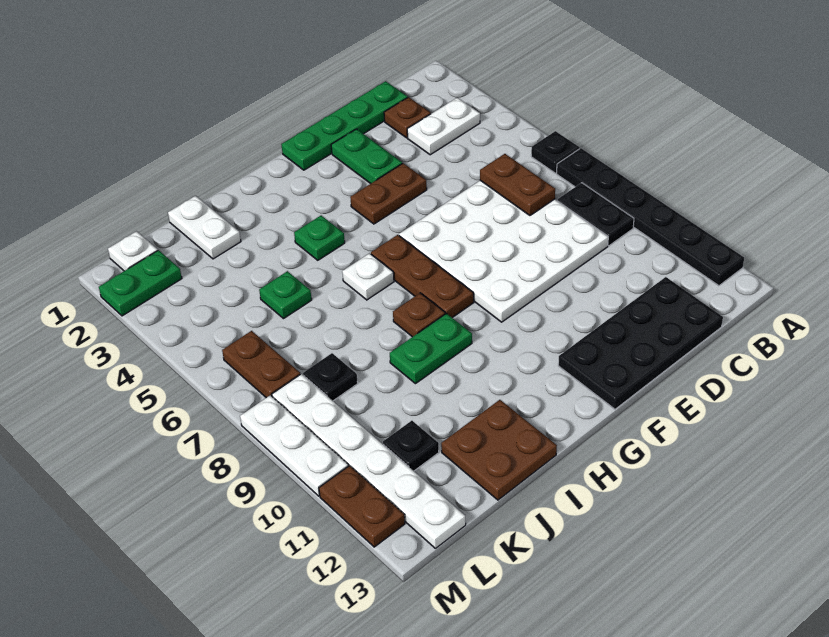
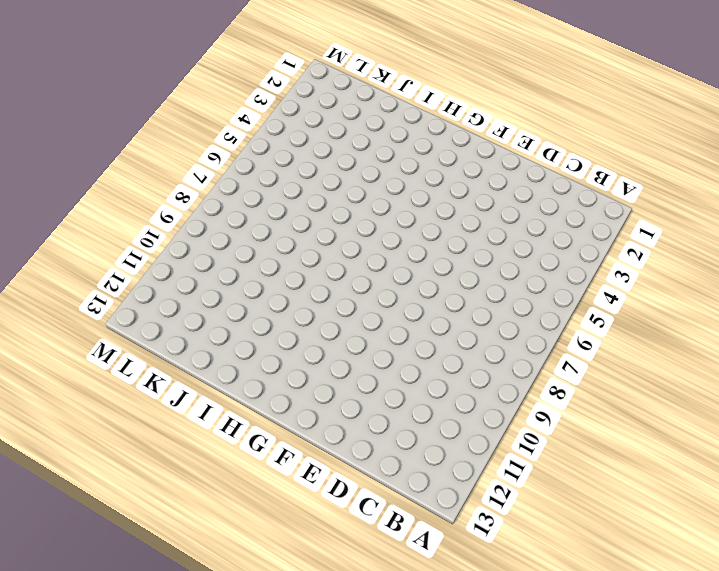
none -> black plate A6 level 1
none -> black plate A7:A12 level 1
none -> white plate B3:C3 level 1

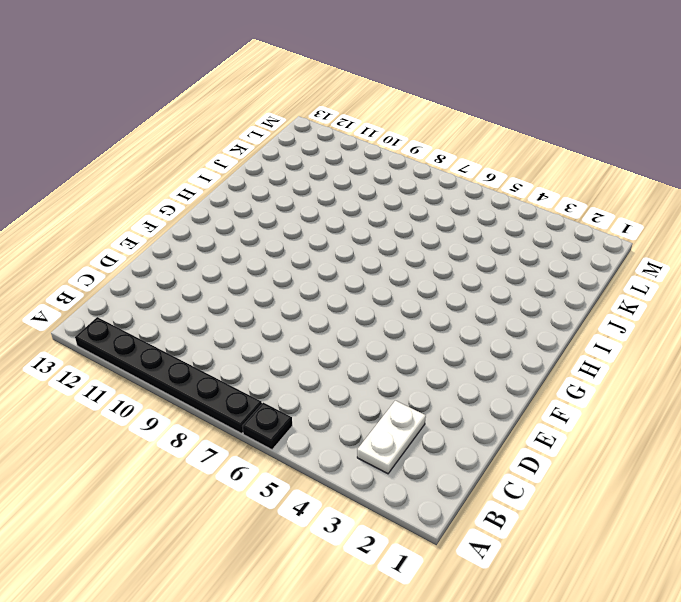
none -> black plate B8:B9 level 1
none -> green plate C1:F1 level 1
none -> brown plate C2 level 1

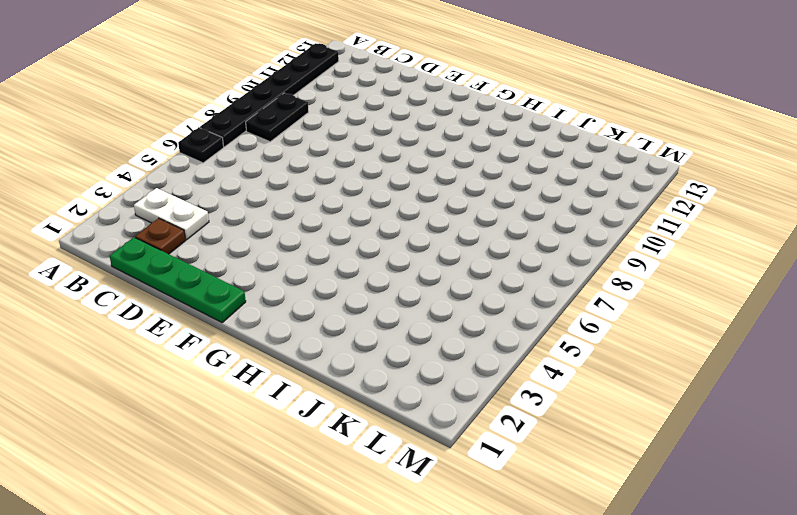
none -> white plate C6:F9 level 1
none -> black plate C12:F13 level 1
none -> green plate E2:E3 level 1

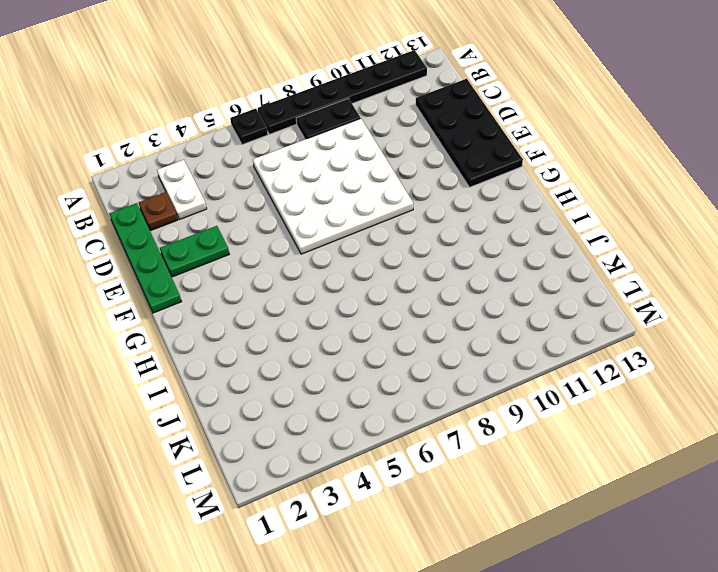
none -> brown plate E4:F4 level 1
none -> brown plate G6:G8 level 1
none -> green plate H4 level 1

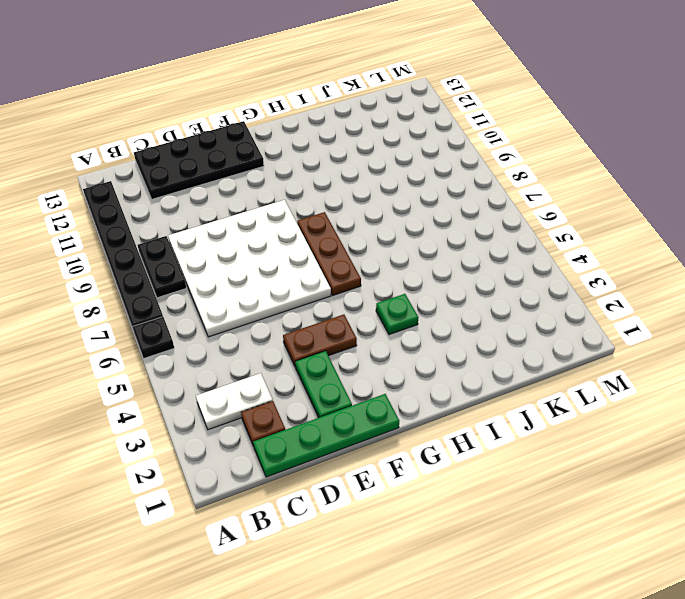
none -> white plate H6 level 1
none -> brown plate H8 level 1
none -> green plate H9:I9 level 1

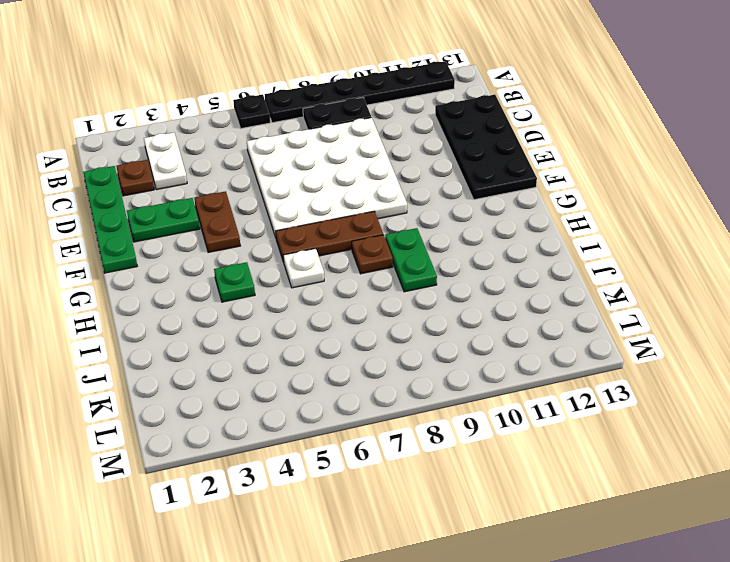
none -> brown plate I12:J13 level 1
none -> white plate J1:J2 level 1
none -> green plate J5 level 1

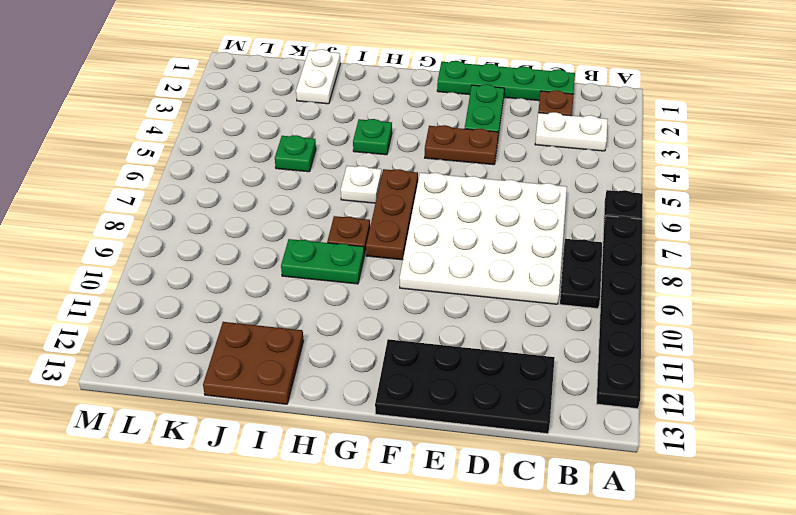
none -> black plate K8 level 1
none -> black plate K11 level 1
none -> white plate L1 level 1

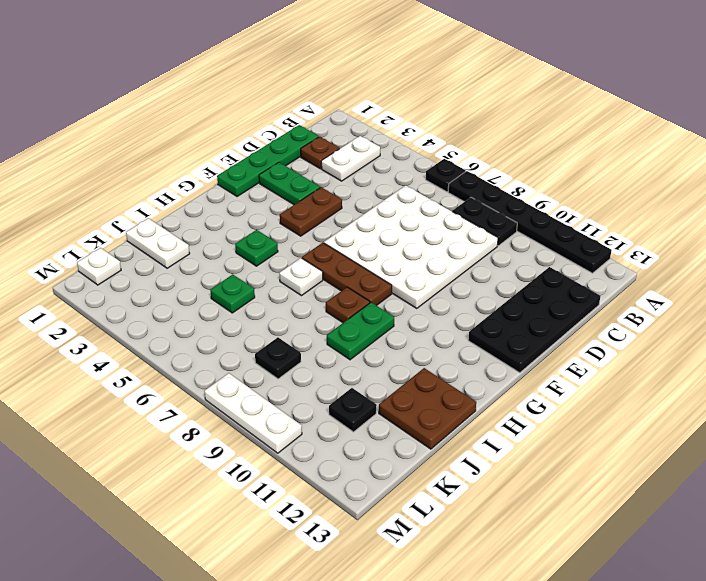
none -> green plate L2:M2 level 1
none -> brown plate L6:L7 level 1
none -> white plate L8:L13 level 1

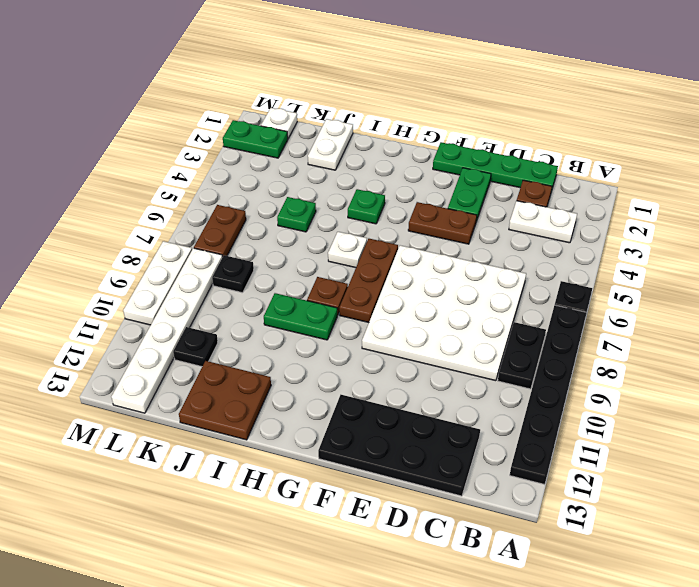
none -> brown plate M11:M12 level 1
none -> brown plate C6:C7 level 2

